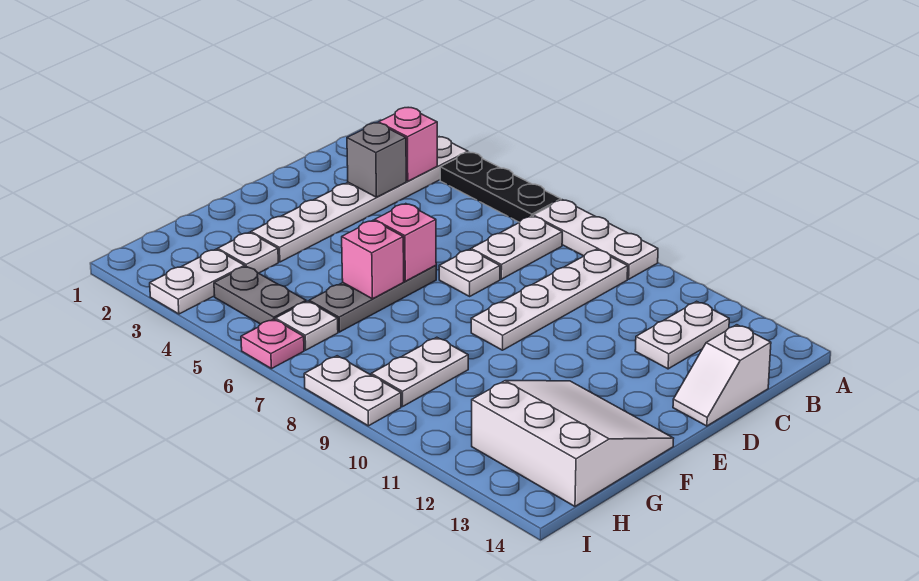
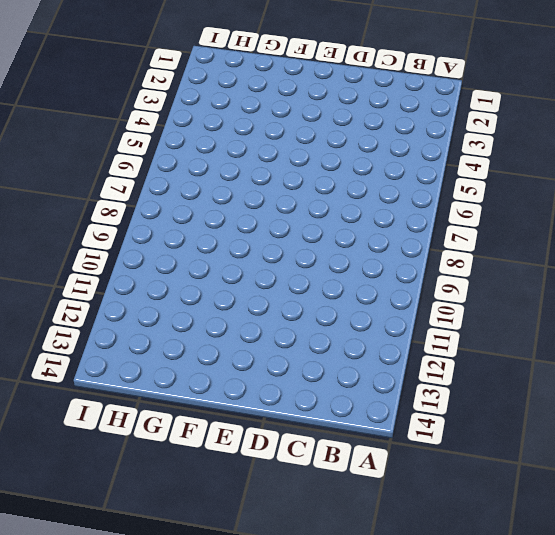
none -> white plate A3:F3 level 1
none -> black plate A4:A6 level 1
none -> white plate A7:A9 level 1

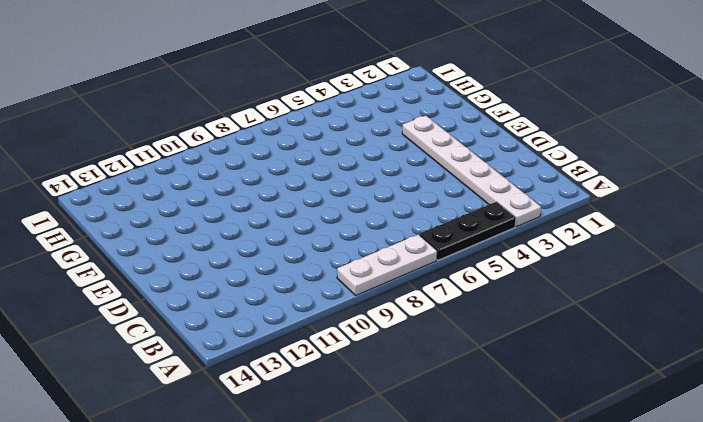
none -> white plate B7:C7 level 1
none -> white plate B9:E9 level 1
none -> white plate B12:C12 level 1

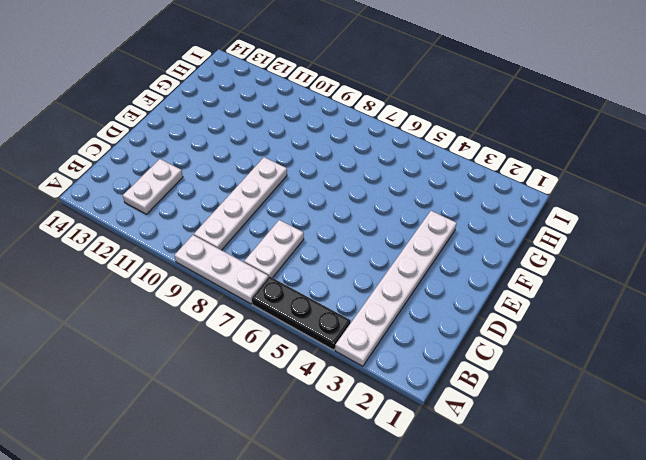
none -> white slope C14:D14 level 1 top C
none -> white plate D7 level 1
none -> grey plate E6:G6 level 1

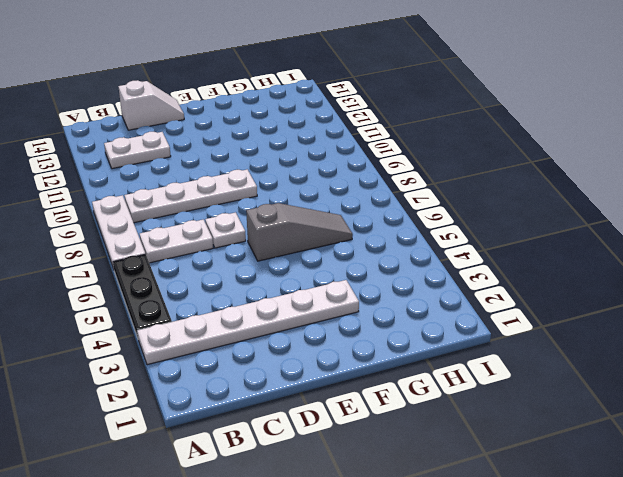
grey slope E6:G6 level 1 top E -> grey plate E6:G6 level 1
none -> white slope F12:H14 level 1 top H
none -> white plate G3 level 1
none -> white plate G9:H9 level 1

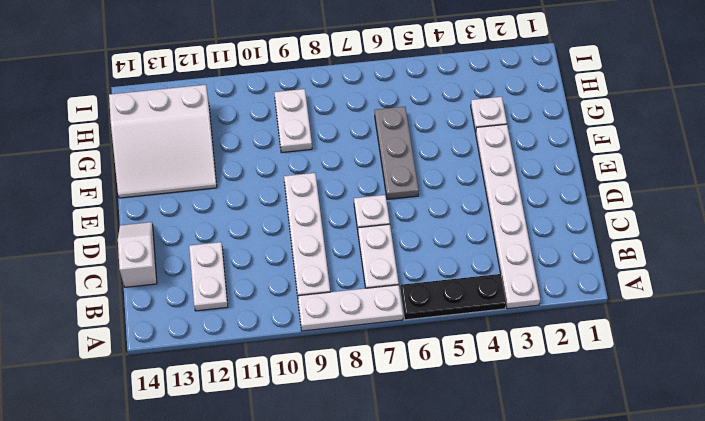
none -> white plate H3:I3 level 1
none -> grey plate H4:H5 level 1
none -> white plate H6 level 1

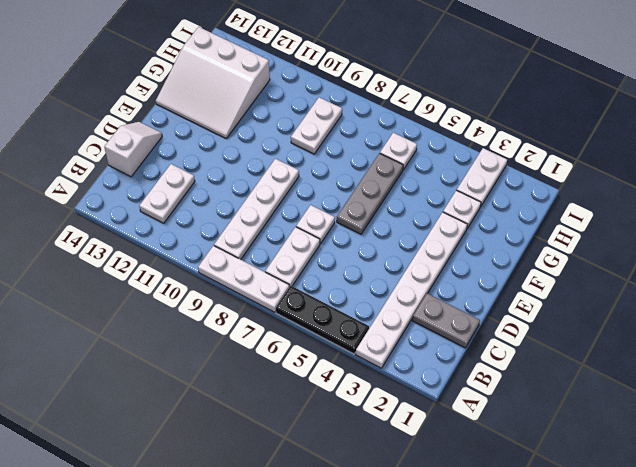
grey plate C1:C2 level 1 -> grey plate H4:H5 level 1
none -> pink plate I6 level 1
none -> white plate I8:I9 level 1
none -> pink brick B3 level 2

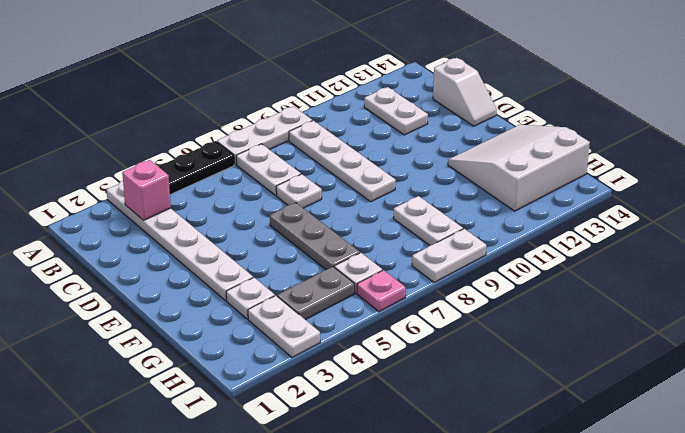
none -> grey brick C3 level 2
none -> pink brick E6 level 2
none -> pink brick F6 level 2

